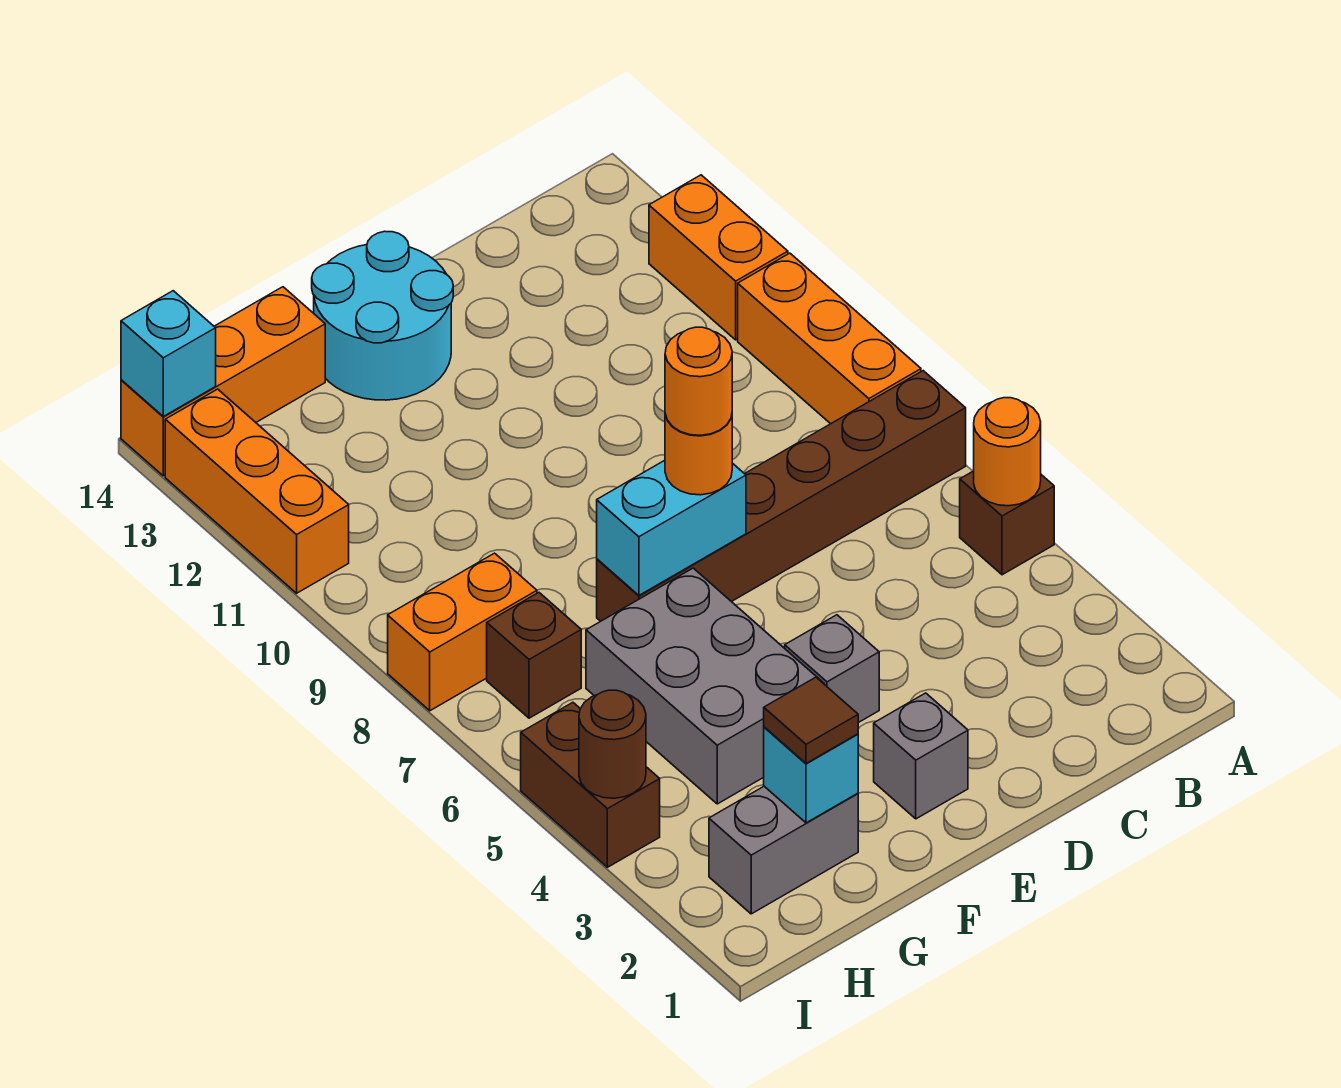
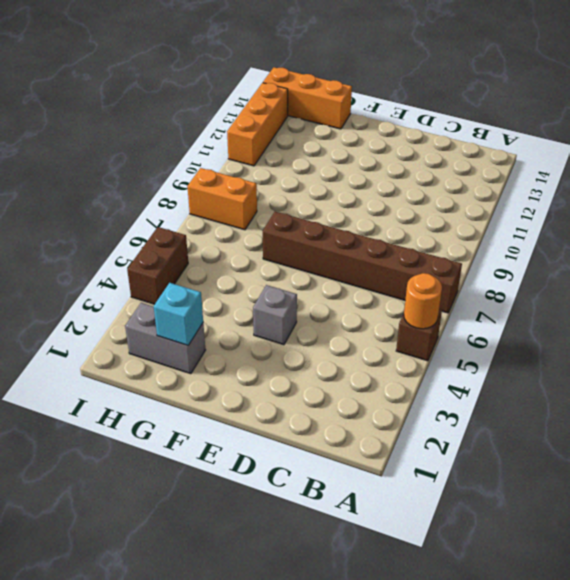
none -> orange brick A8:A10 level 1
none -> orange brick A11:A12 level 1
none -> grey brick E2 level 1

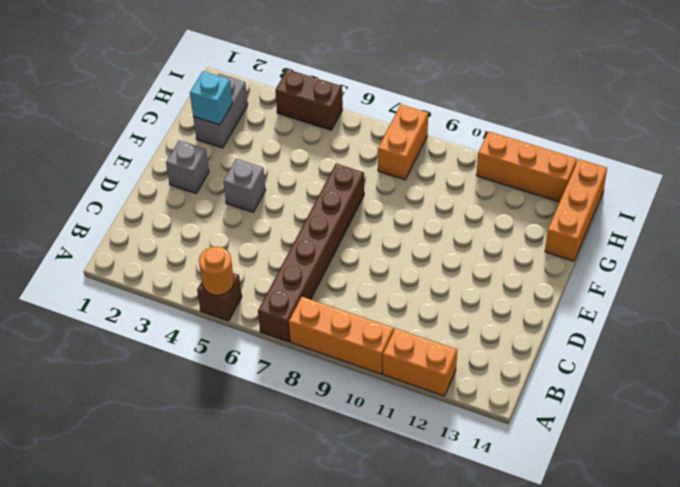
none -> cyan round brick E13:F14 level 1
none -> grey brick F4:G6 level 1
none -> brown brick H7 level 1

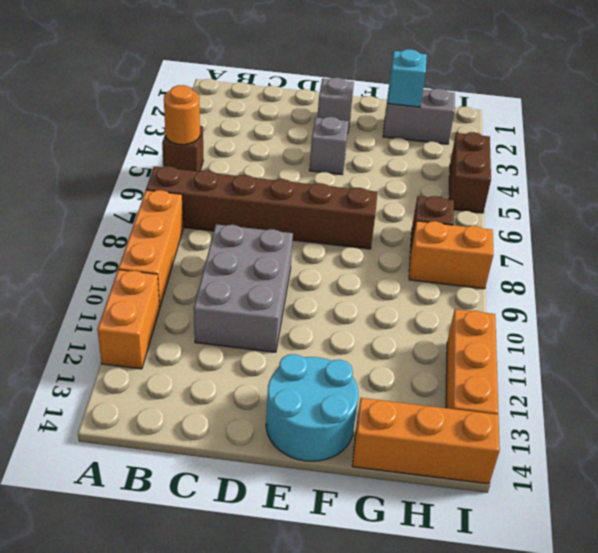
grey brick C9:D11 level 1 -> grey brick F4:G6 level 1
none -> cyan brick E7:F7 level 2
none -> brown round brick I4 level 2
none -> cyan brick I14 level 2

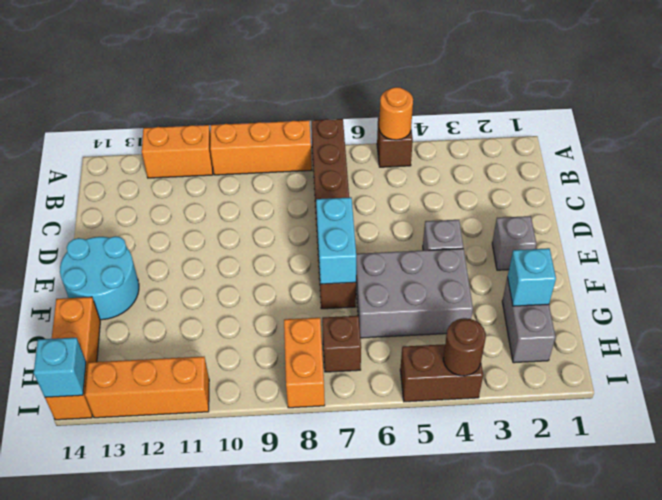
none -> orange round brick E7 level 3
none -> brown tile G2 level 3
none -> orange round brick E7 level 4

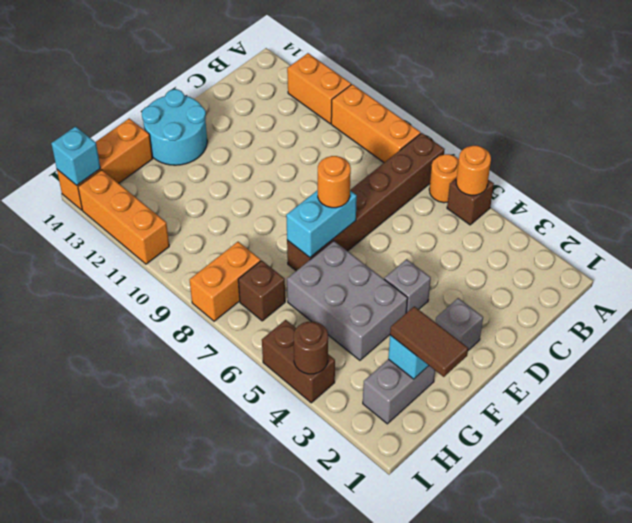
orange round brick A6 level 1 -> orange round brick E7 level 4
brown tile G1:G2 level 3 -> brown tile G2 level 3

